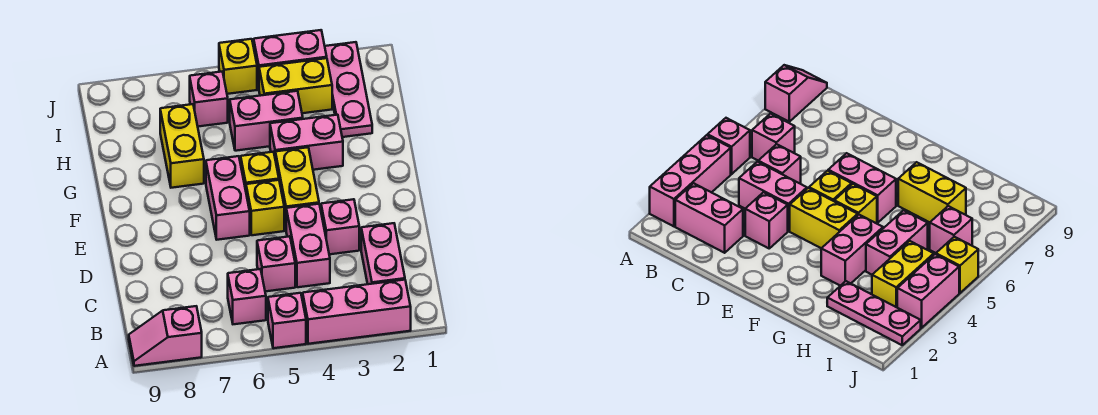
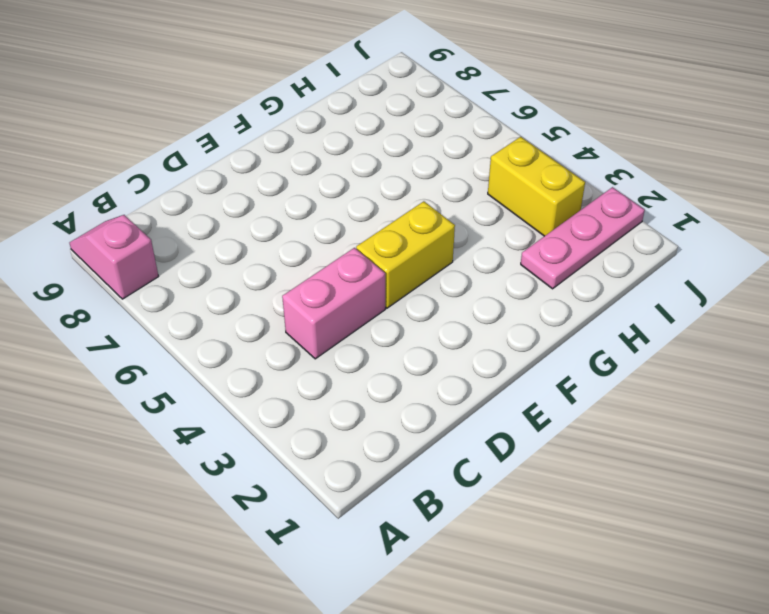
none -> pink brick A2:A4 level 1
none -> pink brick A5 level 1
none -> pink brick B2:C2 level 1

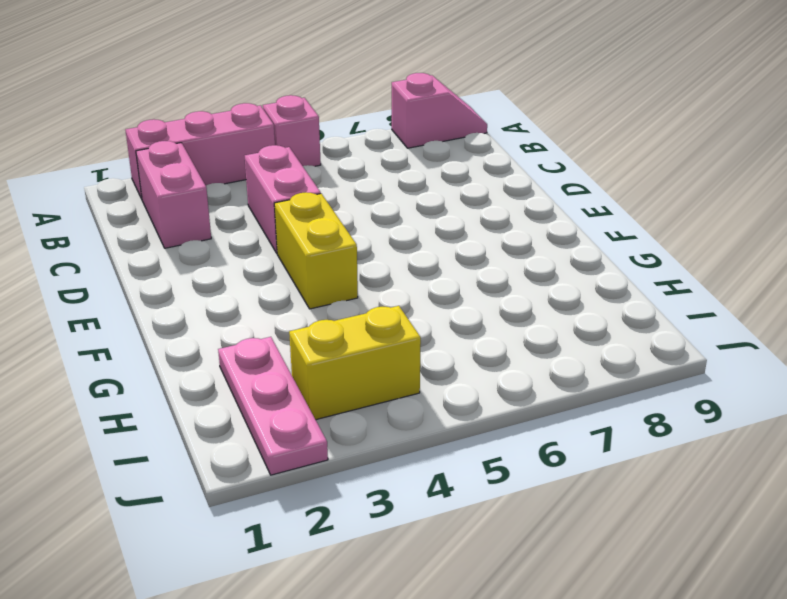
none -> pink brick B6 level 1
none -> pink brick C5 level 1
none -> pink brick D3 level 1

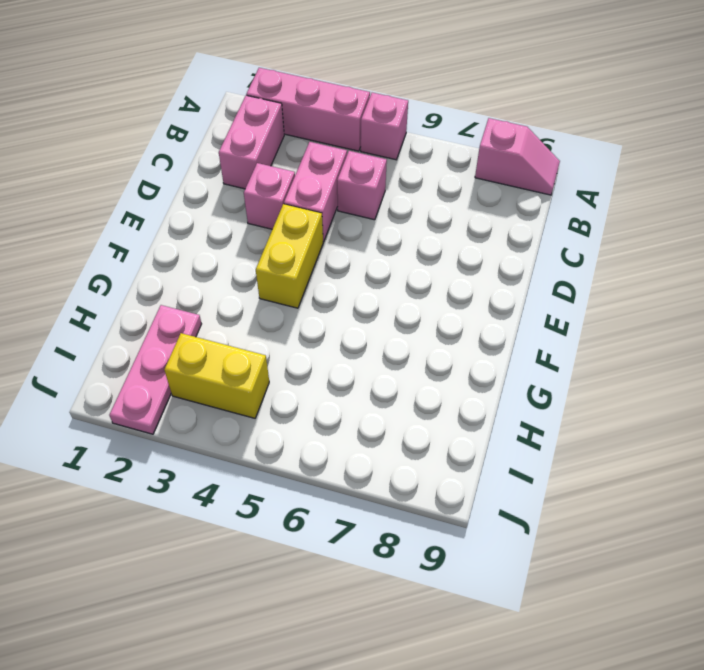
none -> pink brick B6 level 1
none -> yellow brick E5 level 1
none -> pink brick E6:F6 level 1

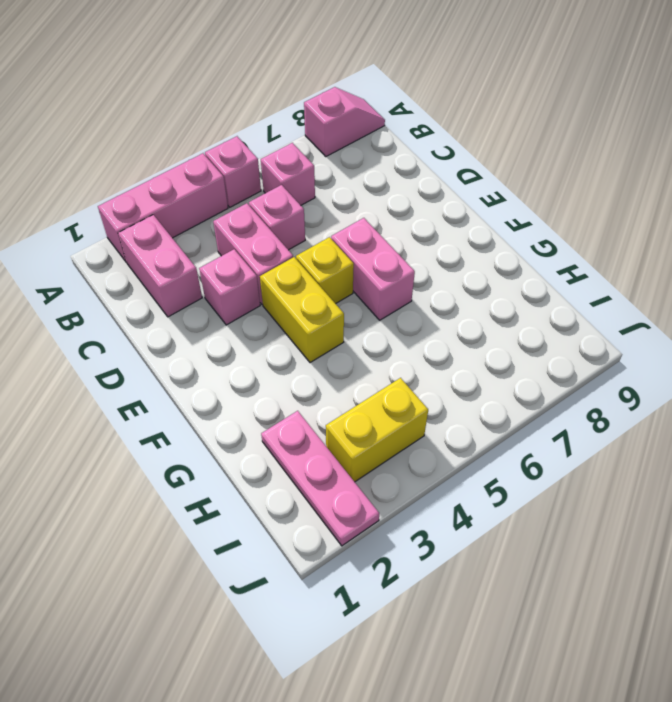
none -> yellow brick F5 level 1
none -> pink brick G3:G4 level 1
none -> yellow brick G7:H7 level 1

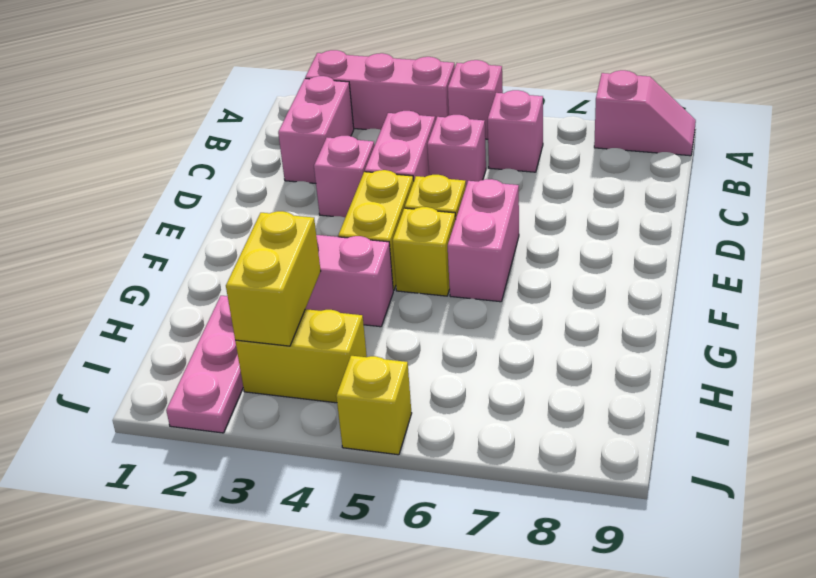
yellow brick H3:I3 level 2 -> yellow brick G7:H7 level 1
none -> pink brick H4:H5 level 1
none -> pink brick I6 level 1
none -> pink brick J3:J4 level 1

